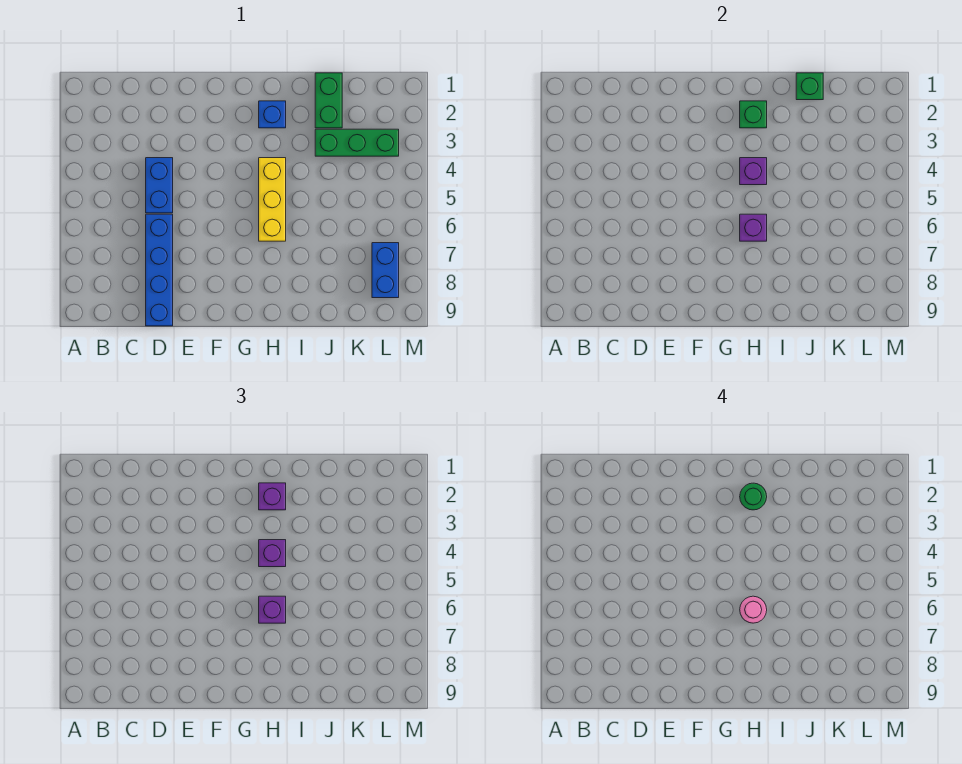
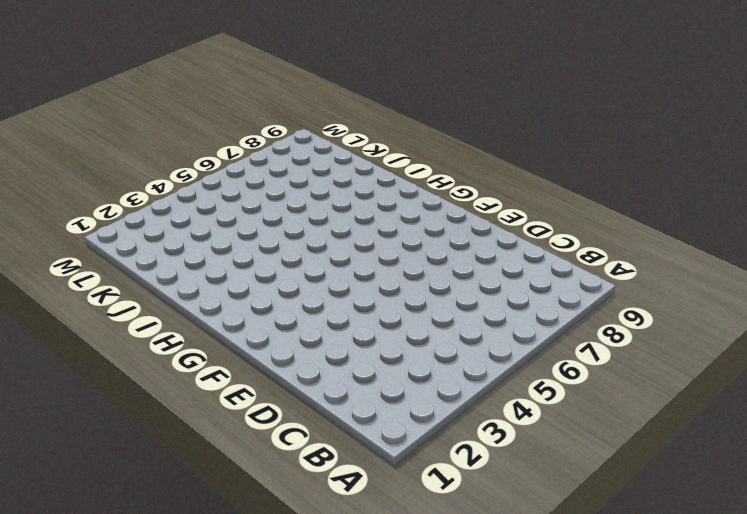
none -> blue brick D4:D5 level 1
none -> blue brick D6:D9 level 1
none -> blue brick H2 level 1

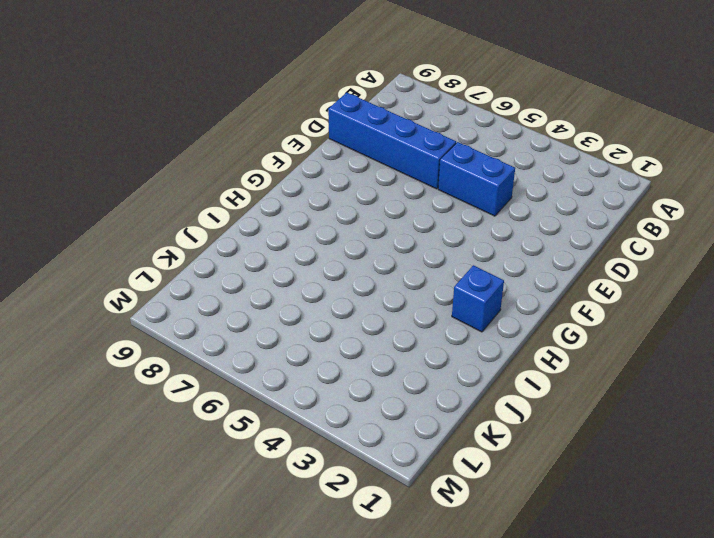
none -> yellow brick H4:H6 level 1
none -> green brick J1:J2 level 1
none -> green brick J3:L3 level 1

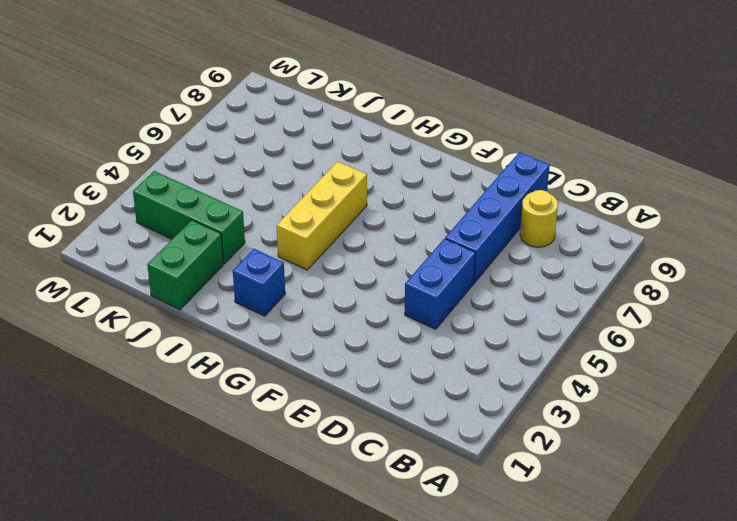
yellow round brick C8 level 1 -> none
none -> blue brick L7:L8 level 1
none -> green brick H2 level 2
none -> purple brick H4 level 2

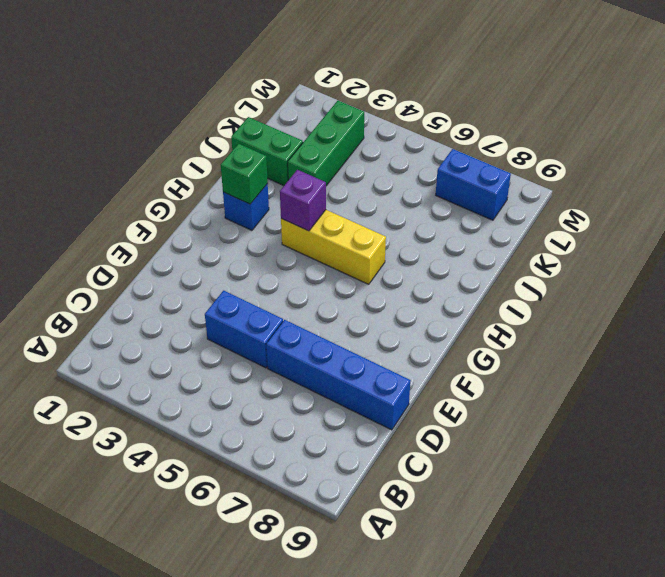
none -> purple brick H6 level 2
none -> green brick J1 level 2
none -> purple brick H2 level 3

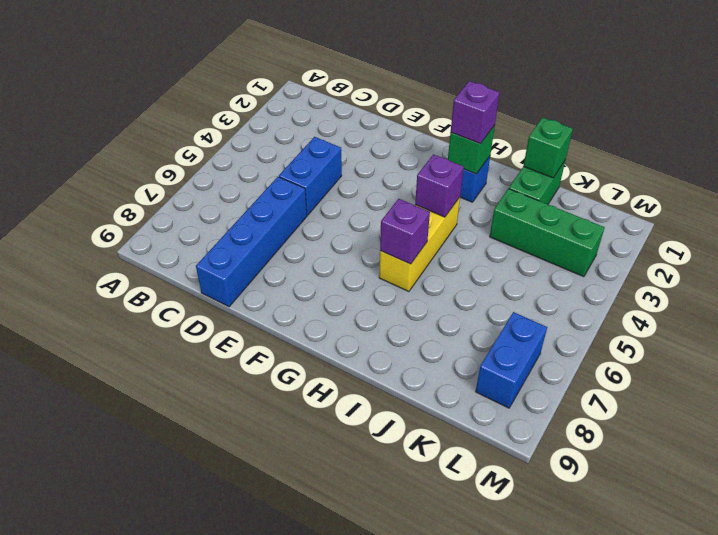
none -> purple brick H4 level 3
none -> purple brick H6 level 3
none -> green round brick H2 level 4

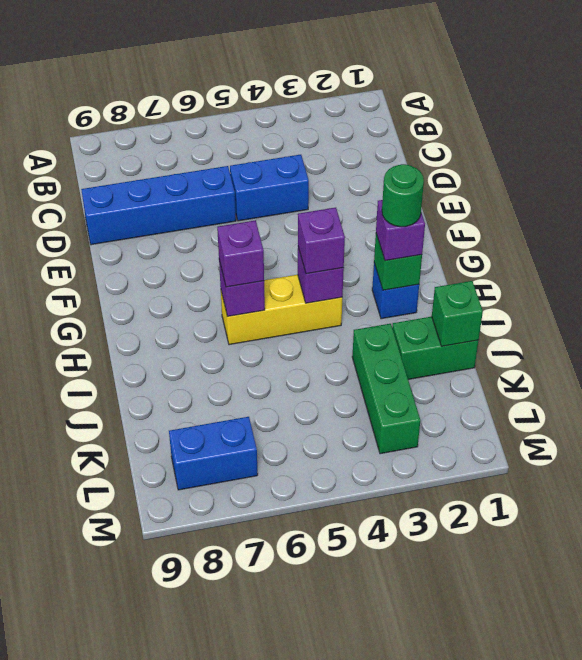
none -> pink round brick H6 level 4

